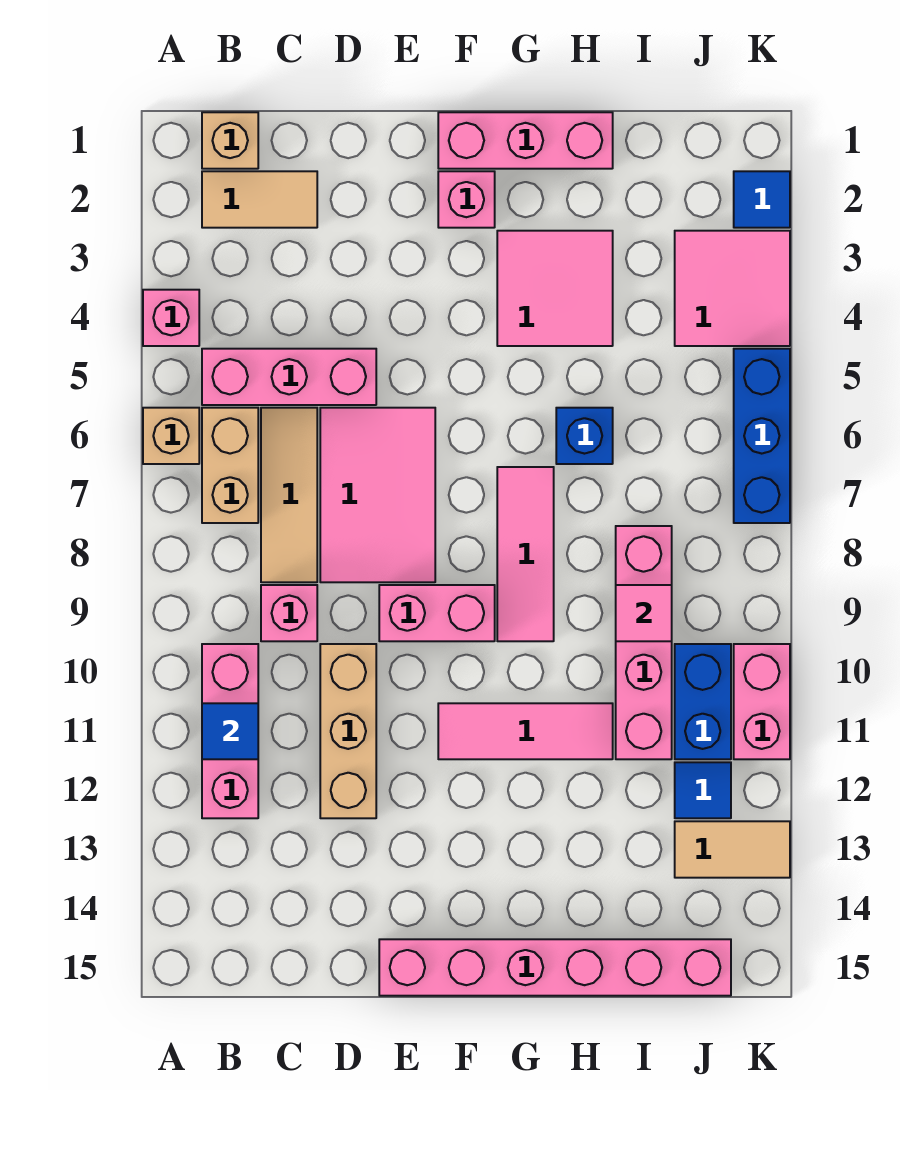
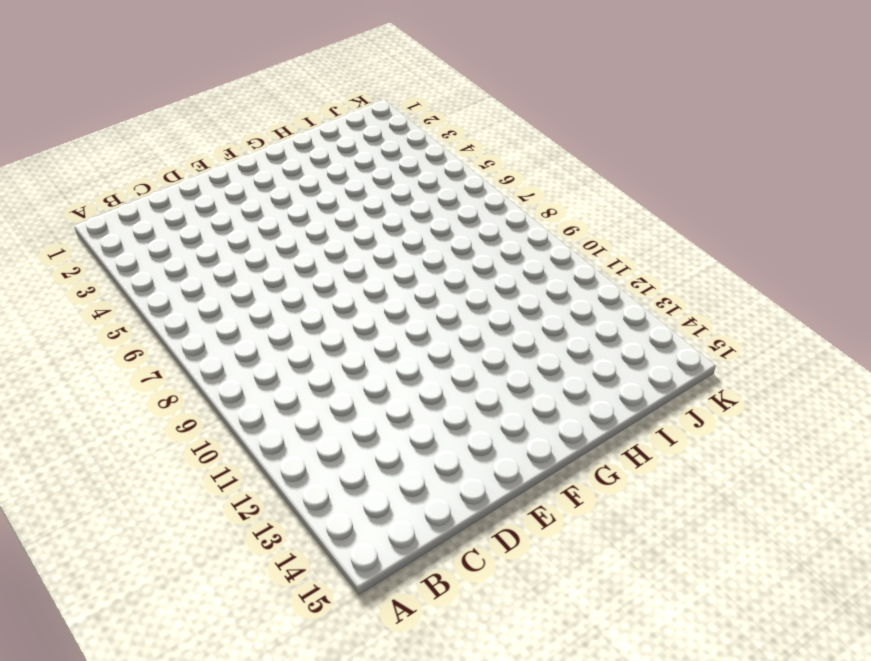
none -> pink brick A4 level 1
none -> tan brick A6 level 1
none -> tan brick B1 level 1

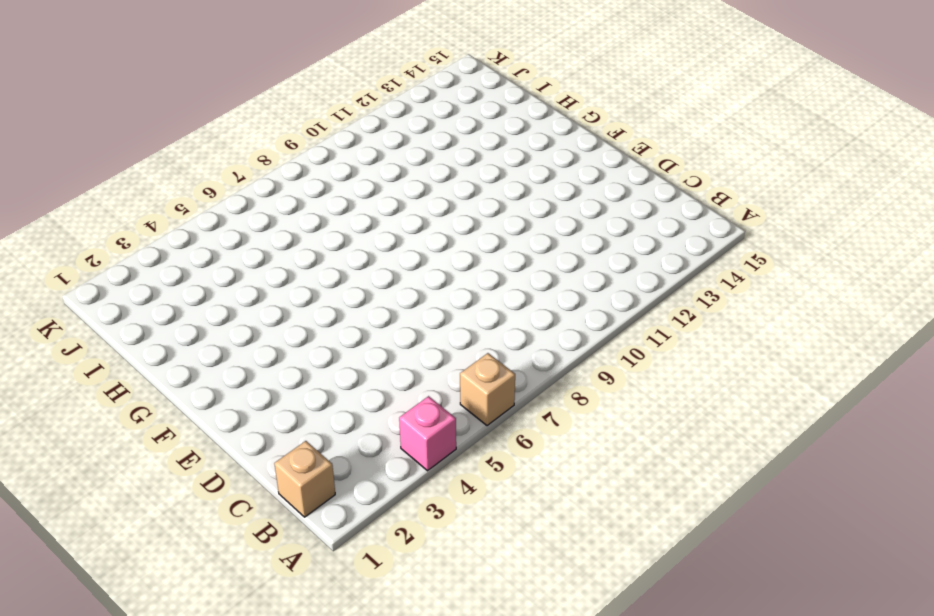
none -> tan tile B2:C2 level 1
none -> pink brick B5:D5 level 1
none -> tan brick B6:B7 level 1

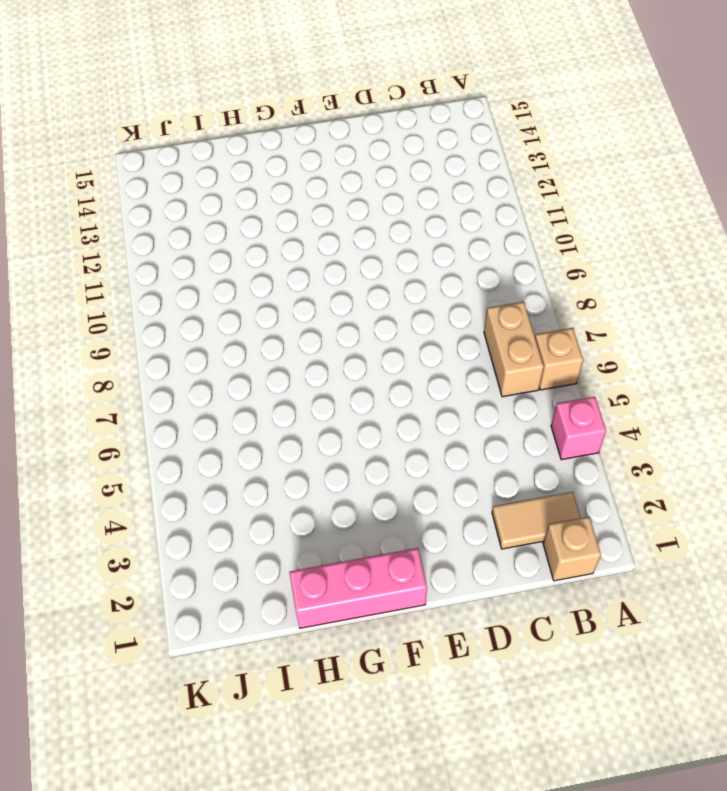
none -> pink brick B5:D5 level 1
none -> pink brick B10:B12 level 1
none -> tan tile C6:C8 level 1

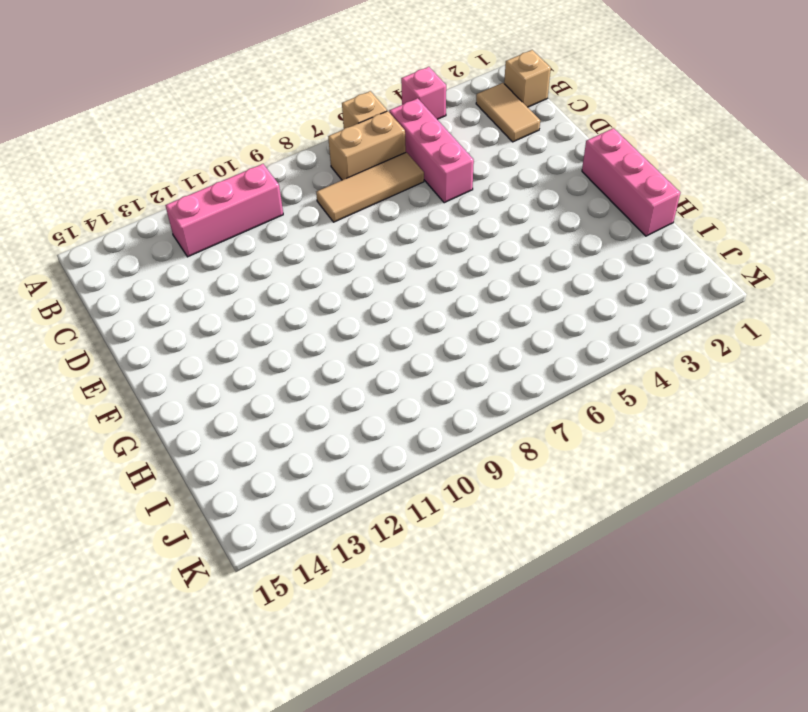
none -> pink brick C9 level 1
none -> pink tile D6:E8 level 1
none -> tan brick D10:D12 level 1

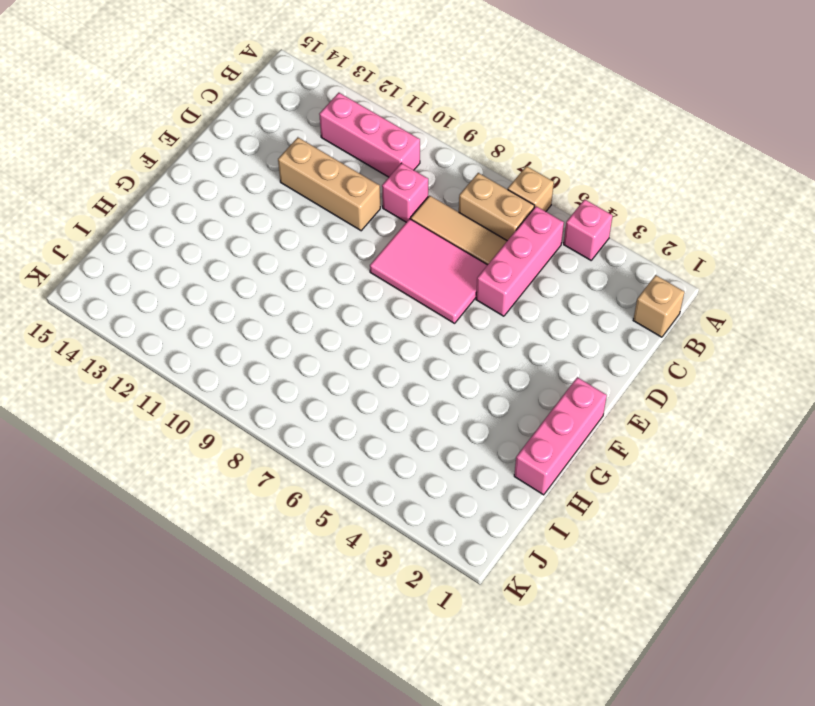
none -> tan tile B2:C2 level 1
none -> pink brick E9:F9 level 1
none -> pink brick E15:J15 level 1

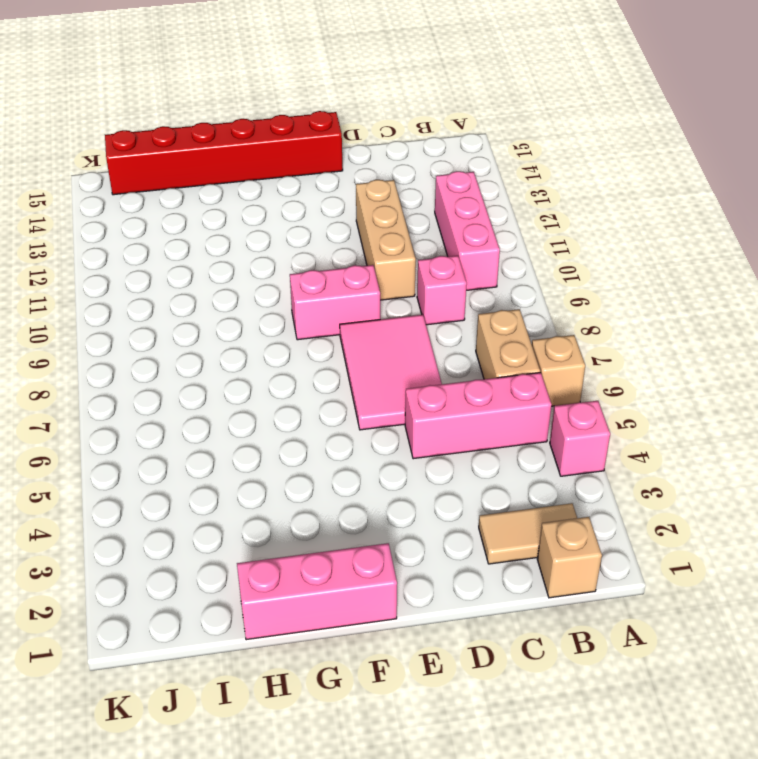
red brick E15:J15 level 1 -> pink brick E15:J15 level 1
none -> tan tile C6:C8 level 1
none -> pink brick F2 level 1
none -> pink tile F11:H11 level 1

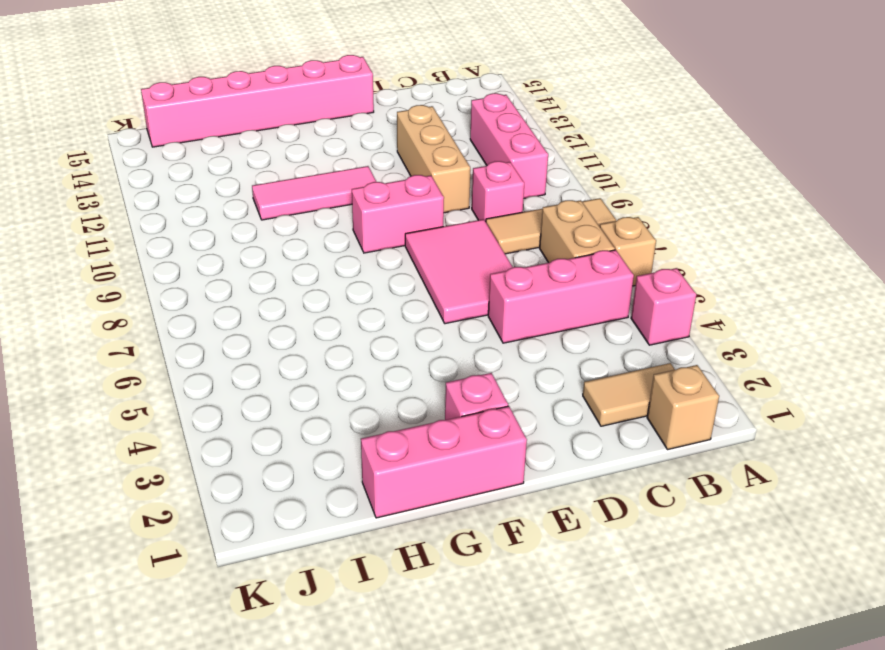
tan tile A8:C8 level 1 -> tan tile C6:C8 level 1
none -> pink tile G3:H4 level 1
none -> pink tile G7:G9 level 1
none -> blue brick H6 level 1

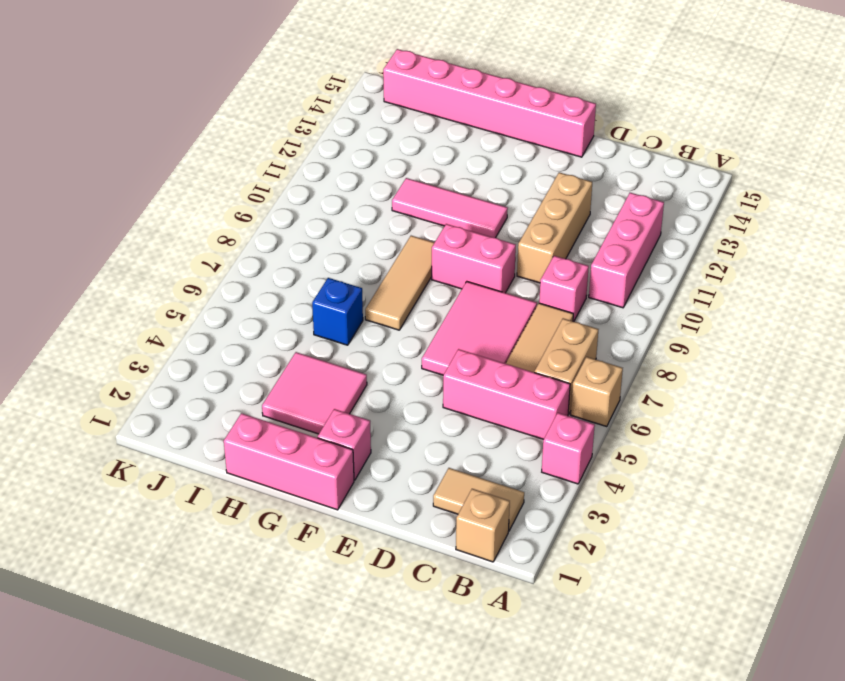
tan tile G7:G9 level 1 -> pink tile G7:G9 level 1
none -> pink brick I8:I11 level 1
none -> pink tile J3:K4 level 1
none -> blue brick J10:J11 level 1

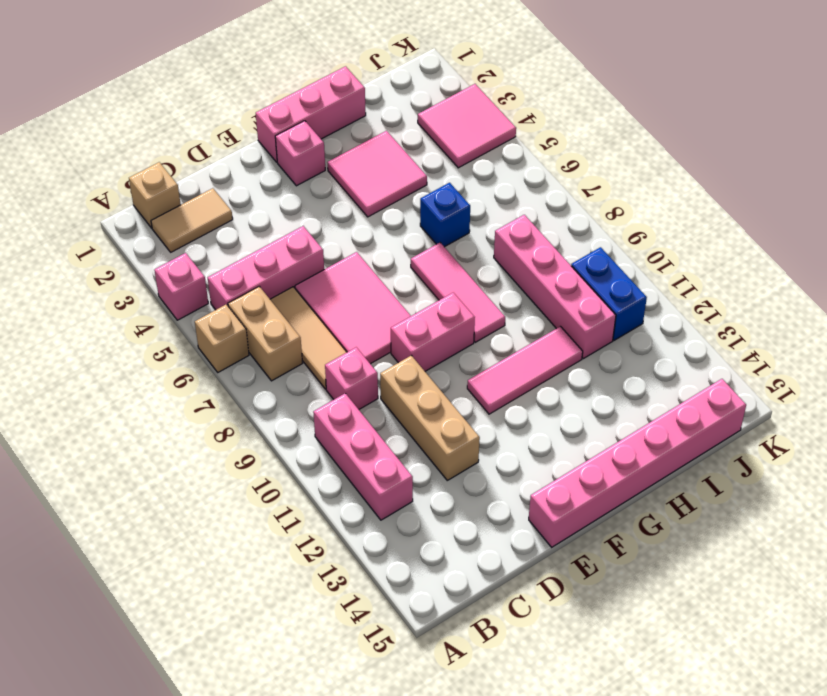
none -> blue tile J12 level 1
none -> tan tile J13:K13 level 1
none -> blue tile K2 level 1

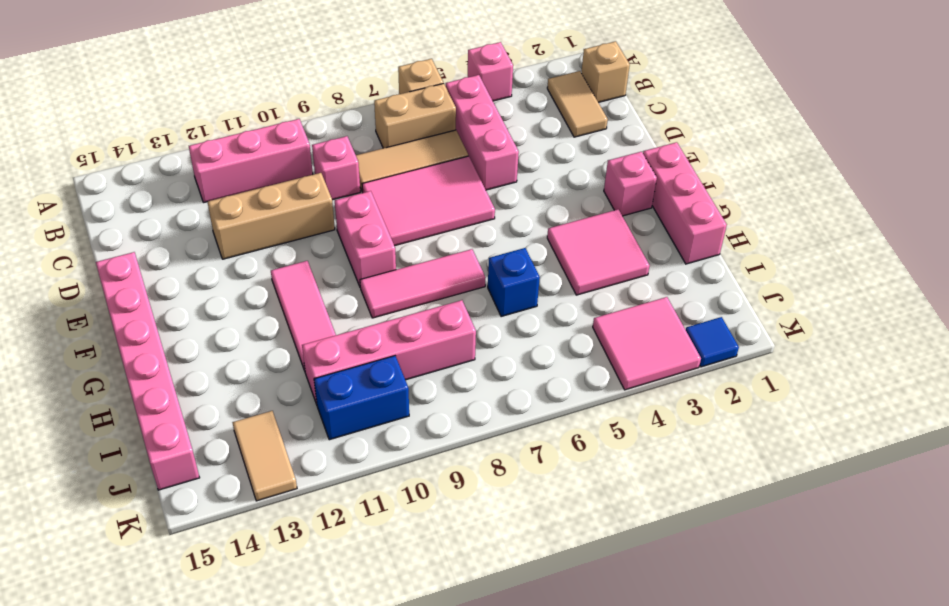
none -> blue tile J12 level 1
none -> blue brick K5:K7 level 1
none -> pink brick K10:K11 level 1

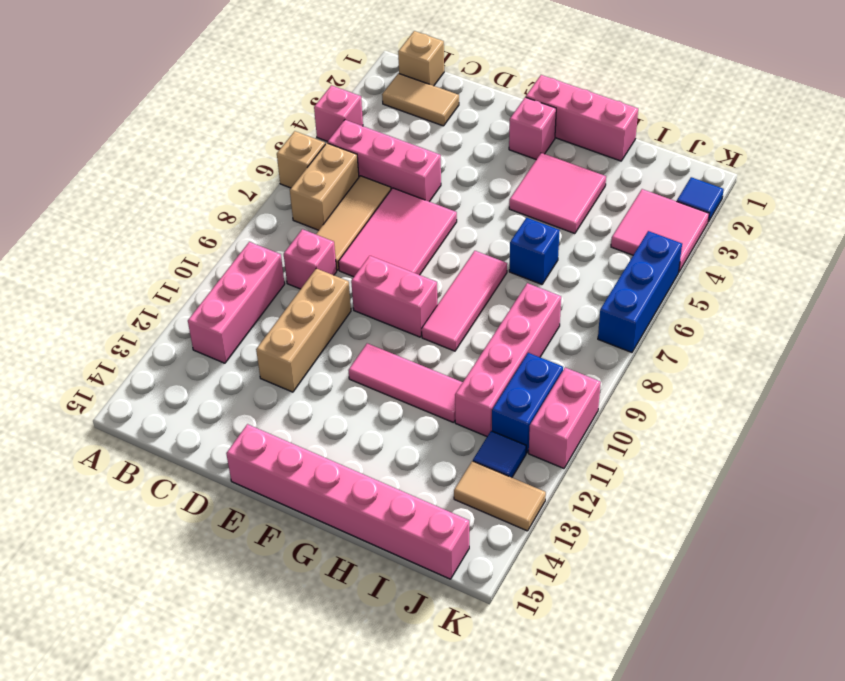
none -> blue tile B11 level 2
none -> pink tile I9 level 2

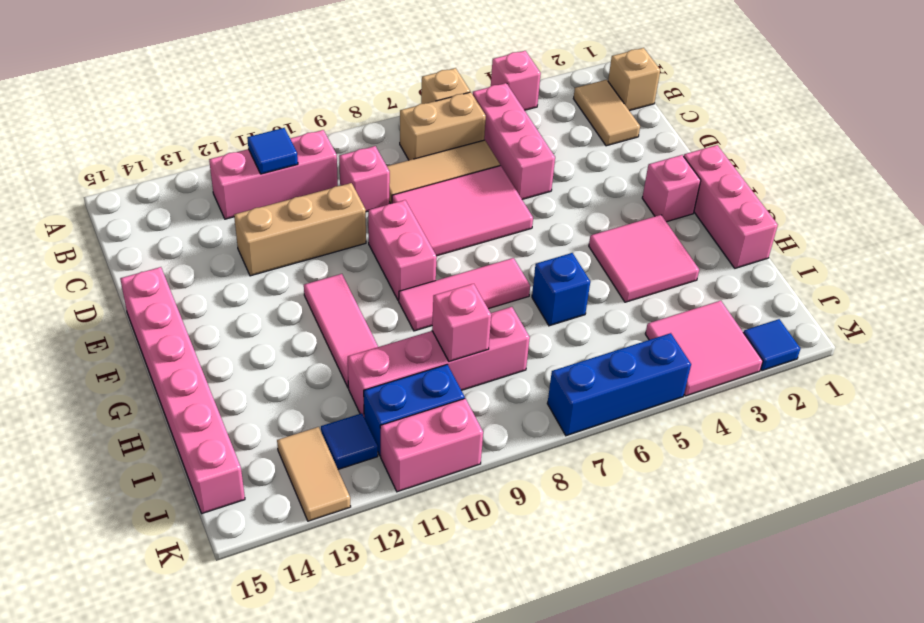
pink brick I9 level 2 -> pink tile I9 level 2

